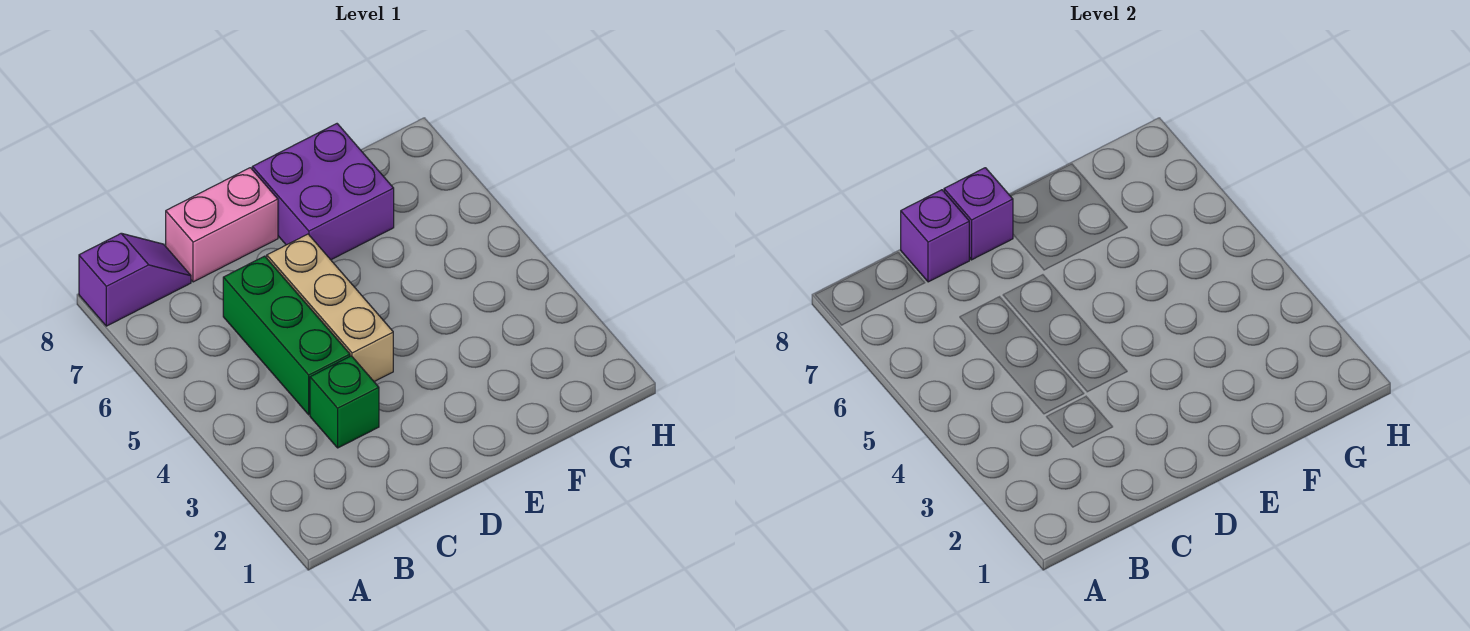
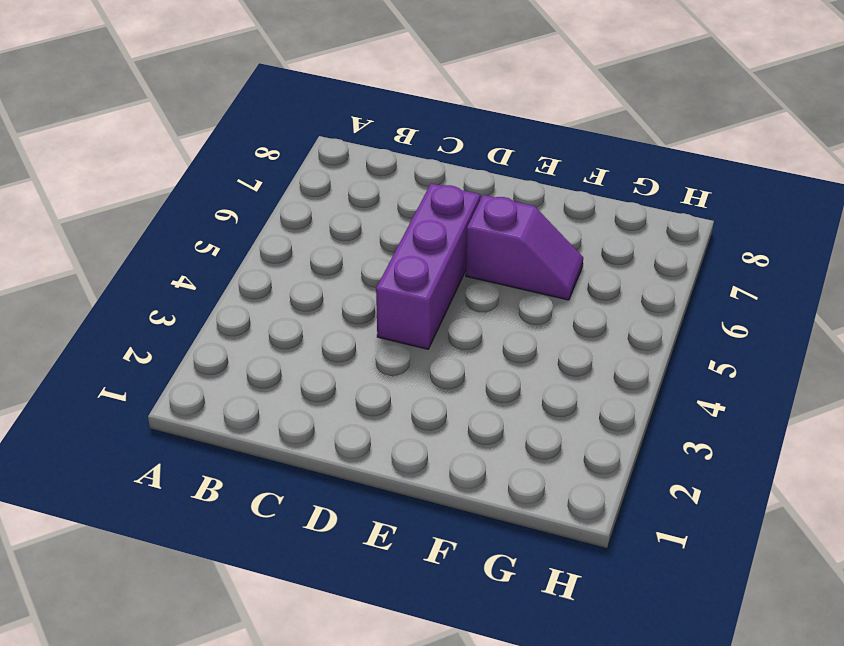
purple brick D4:D6 level 1 -> tan brick D4:D6 level 1
purple slope E6:F6 level 1 top E -> purple slope A8:B8 level 1 top A
none -> green brick C3 level 1
none -> green brick C4:C6 level 1

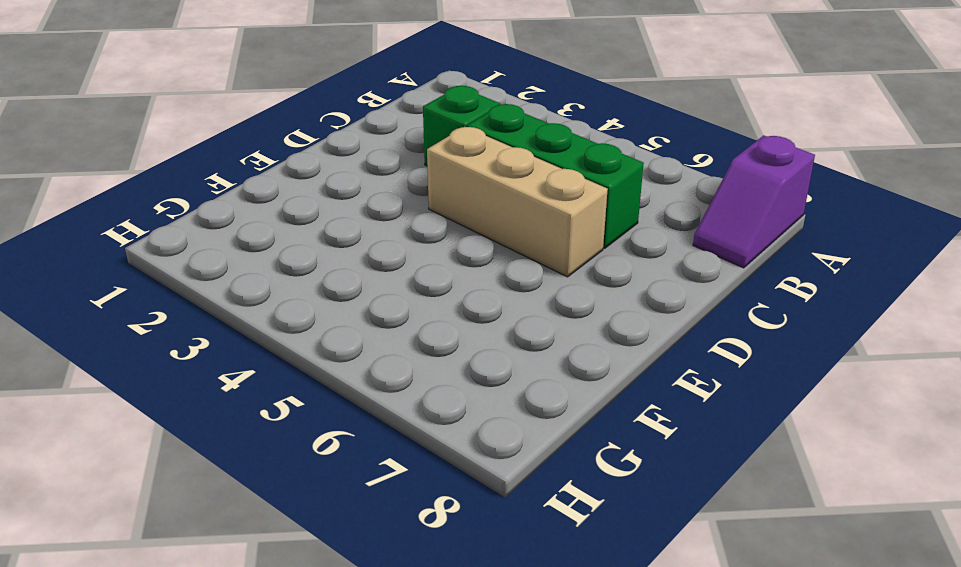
none -> pink brick C8:D8 level 1
none -> purple brick E7:F8 level 1

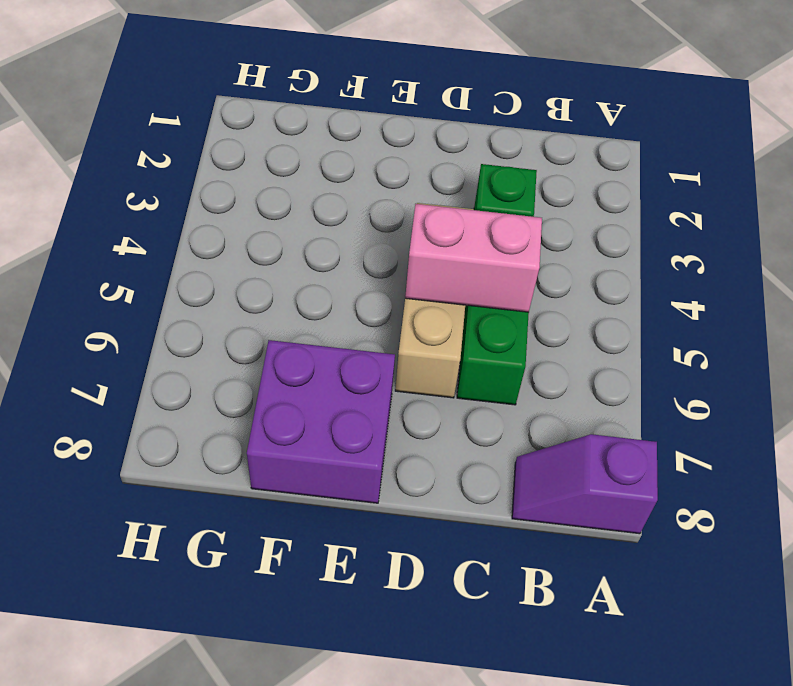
pink brick C5:D5 level 2 -> pink brick C8:D8 level 1
none -> purple brick C8 level 2
none -> purple brick D8 level 2

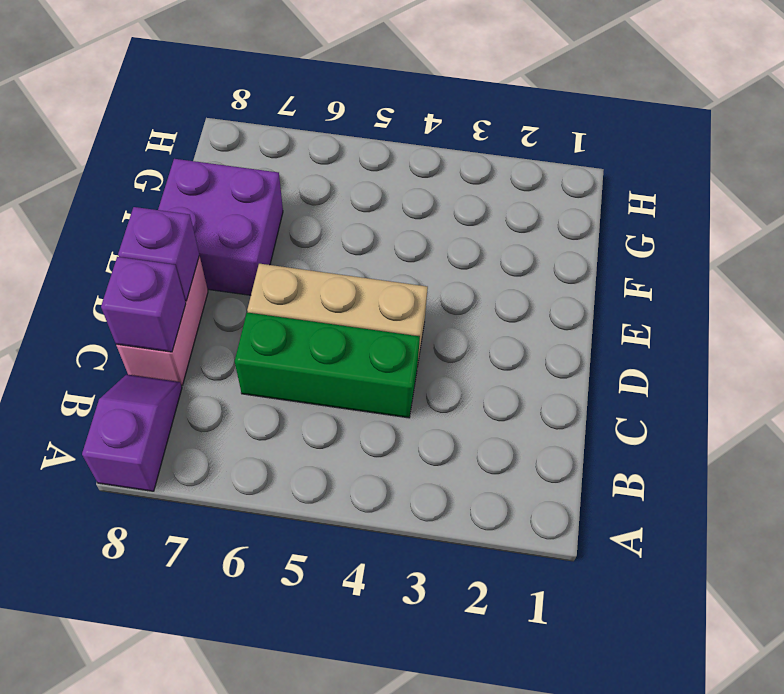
none -> green brick C3 level 1

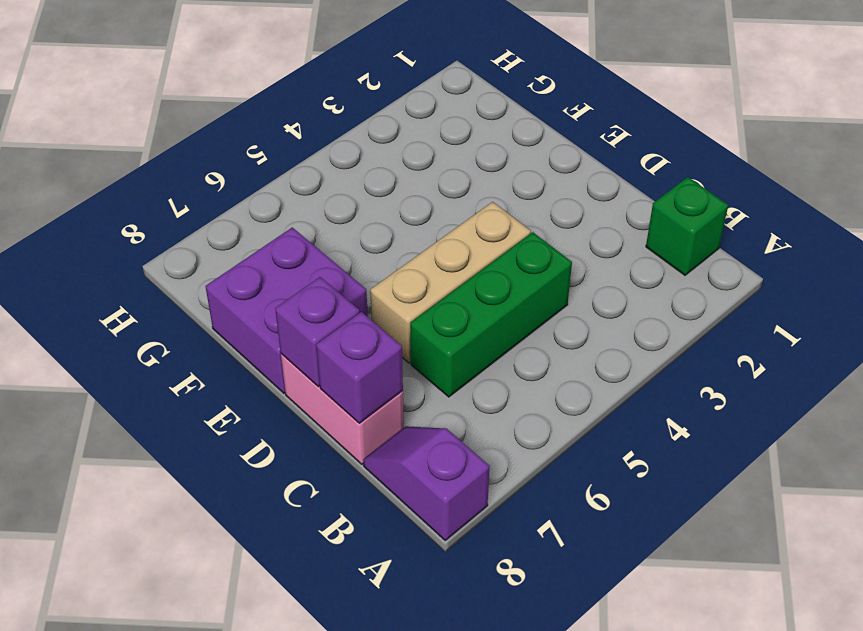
green brick B1 level 1 -> green brick C3 level 1

